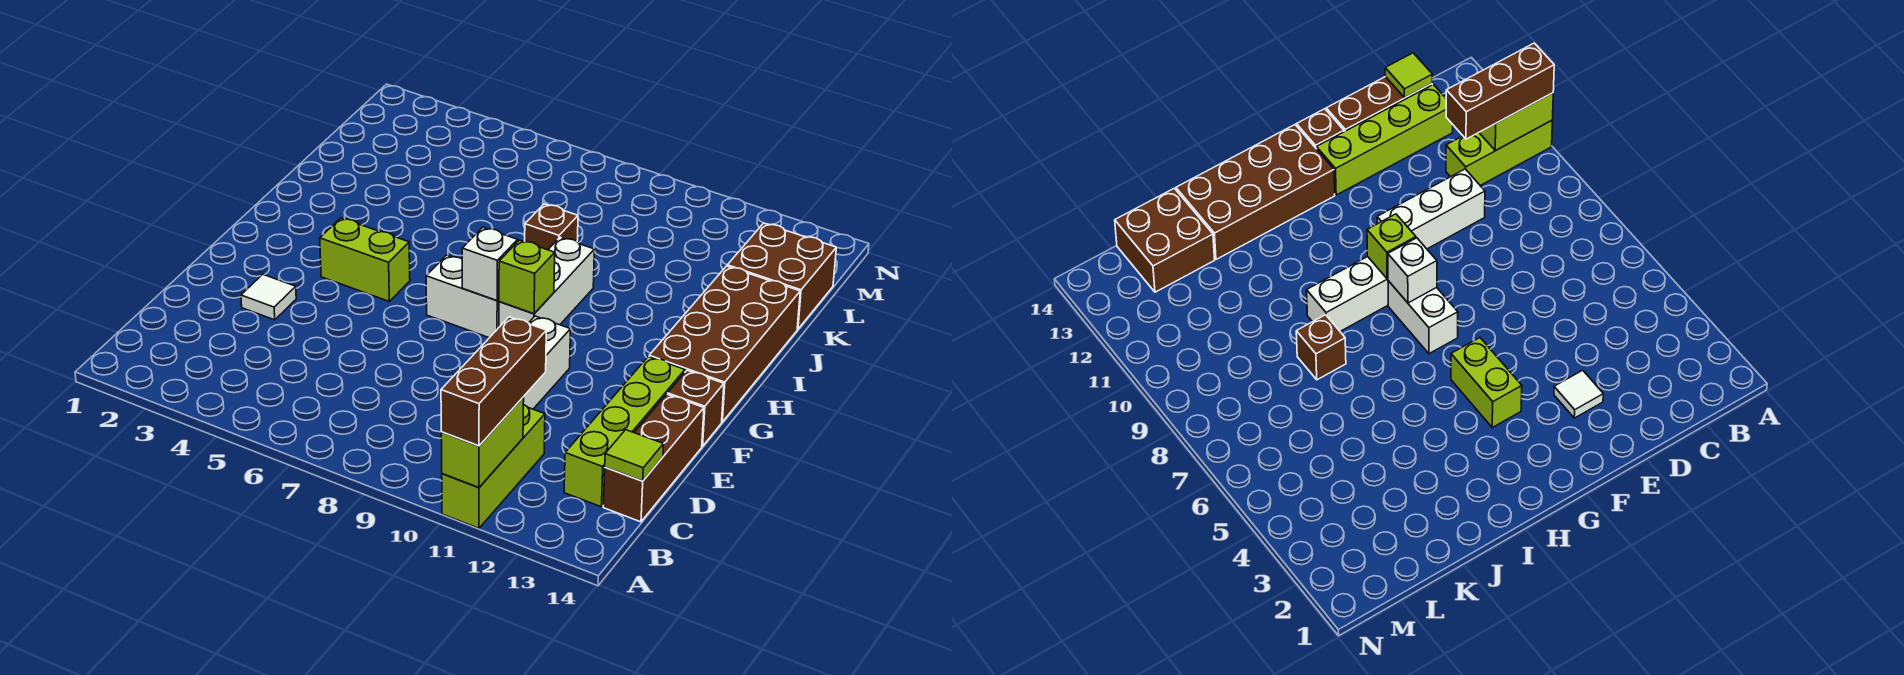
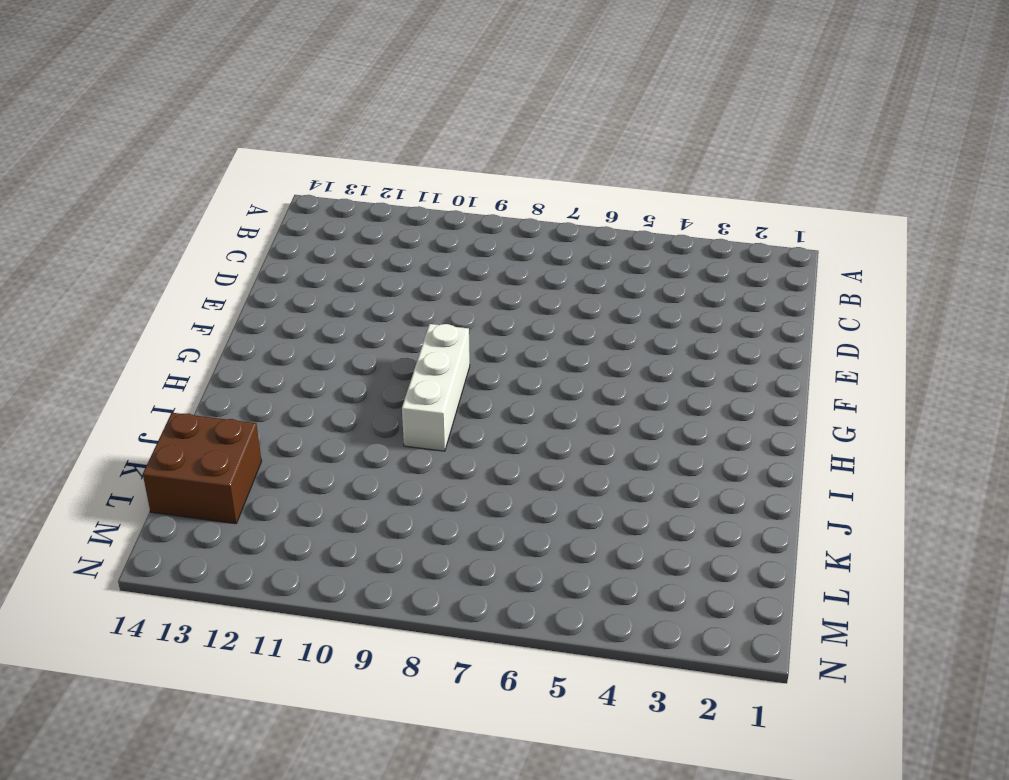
none -> lime brick A11:C11 level 1
none -> lime brick C13:F13 level 1
none -> brown brick C14:E14 level 1

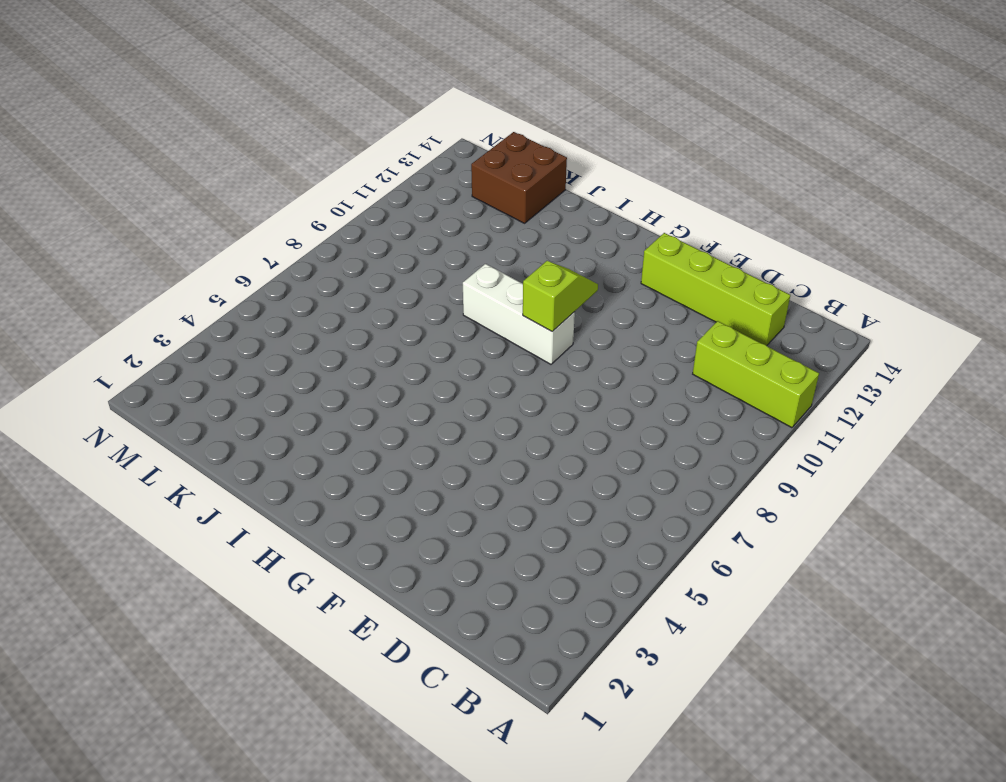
lime slope G9:G10 level 2 top 9 -> lime brick G9 level 2
none -> brown brick C14:E14 level 1
none -> white brick D10:F10 level 1
none -> white tile E3 level 1

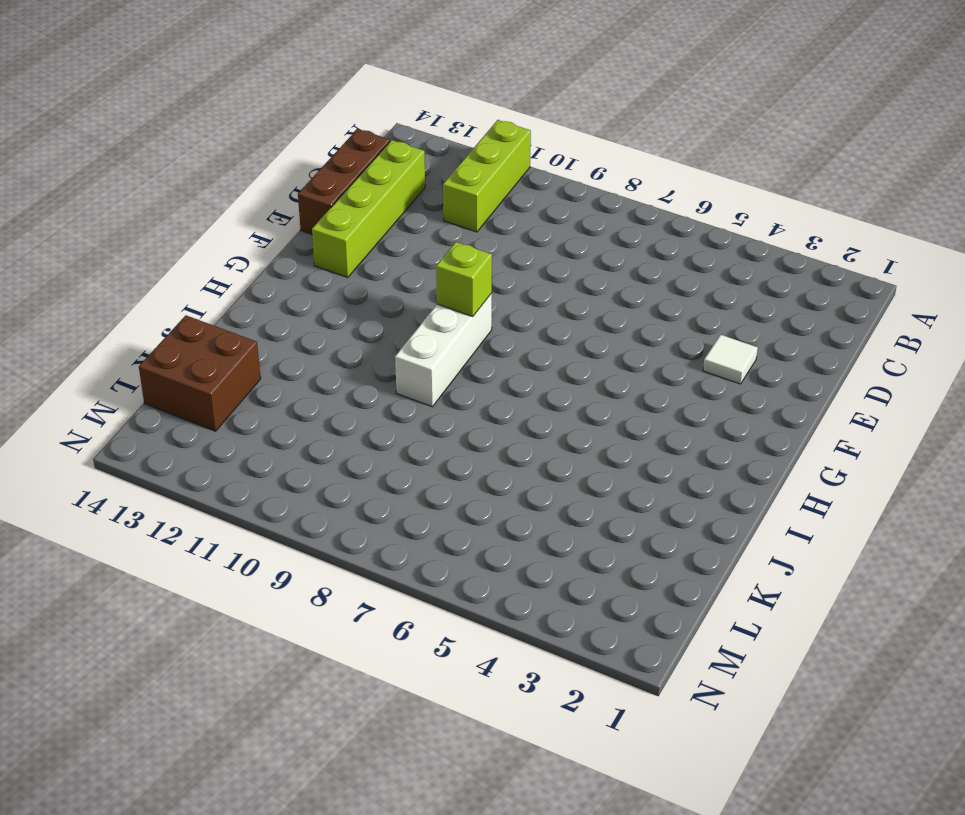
none -> white brick D10:F10 level 1
none -> brown brick F14 level 1
none -> lime brick G4:G5 level 1

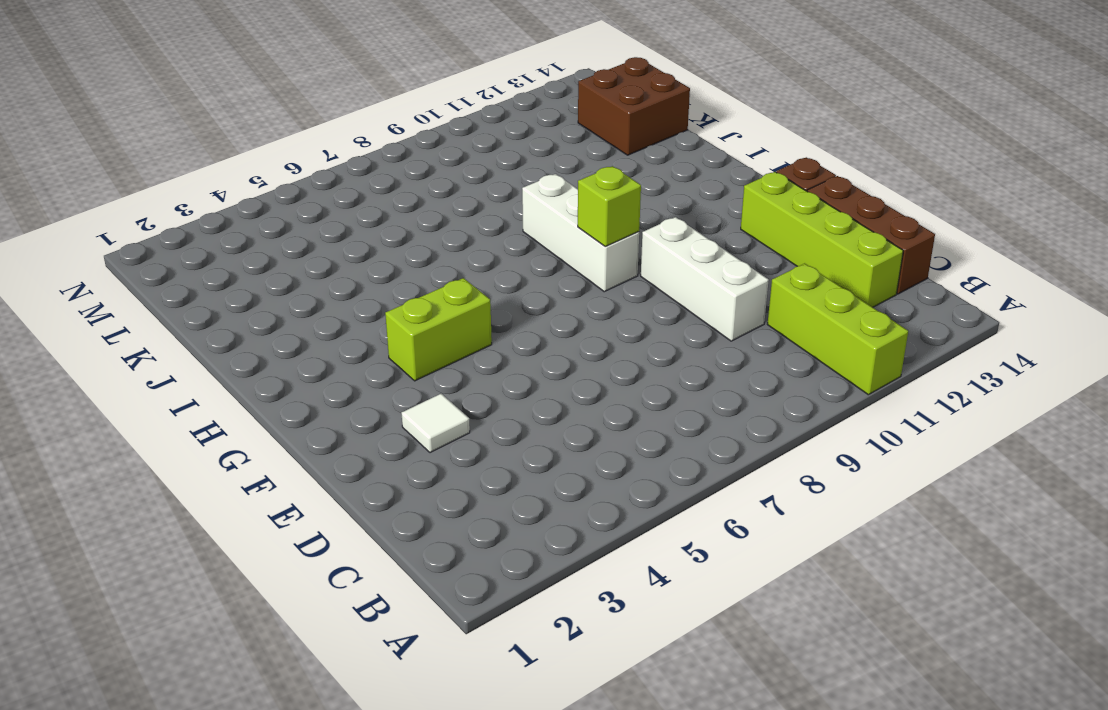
none -> white brick G7:G8 level 1
none -> brown brick G13:J14 level 1
none -> brown brick J8 level 1

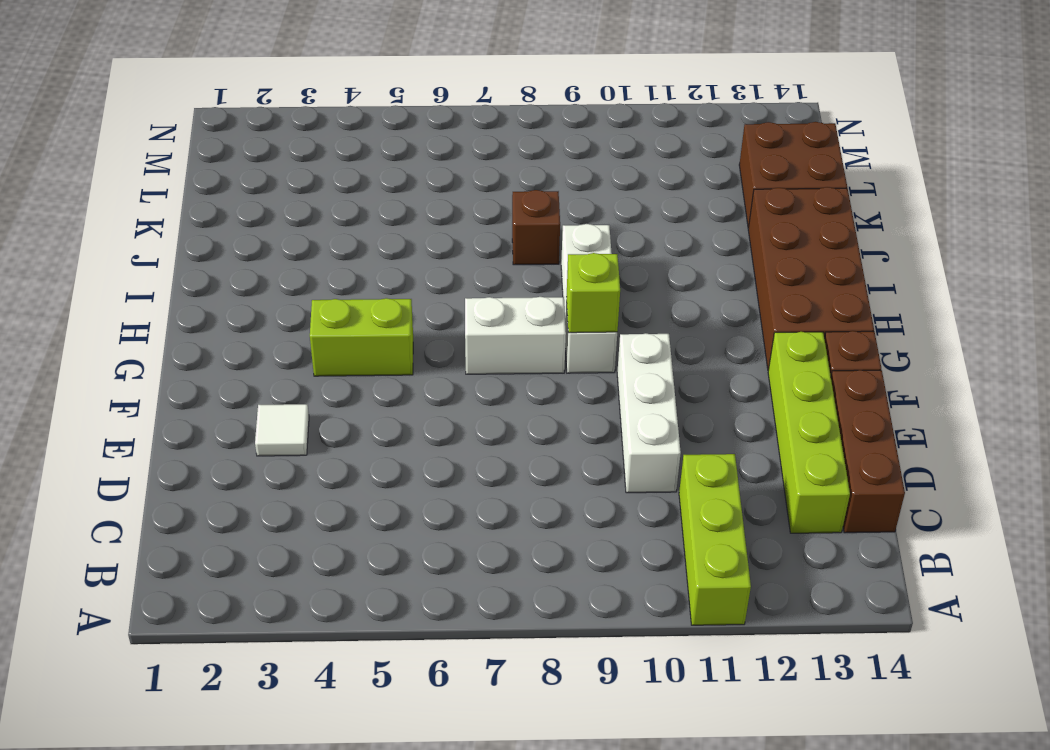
none -> lime brick A11:B11 level 2
none -> lime tile C14 level 2
none -> white brick G8 level 2

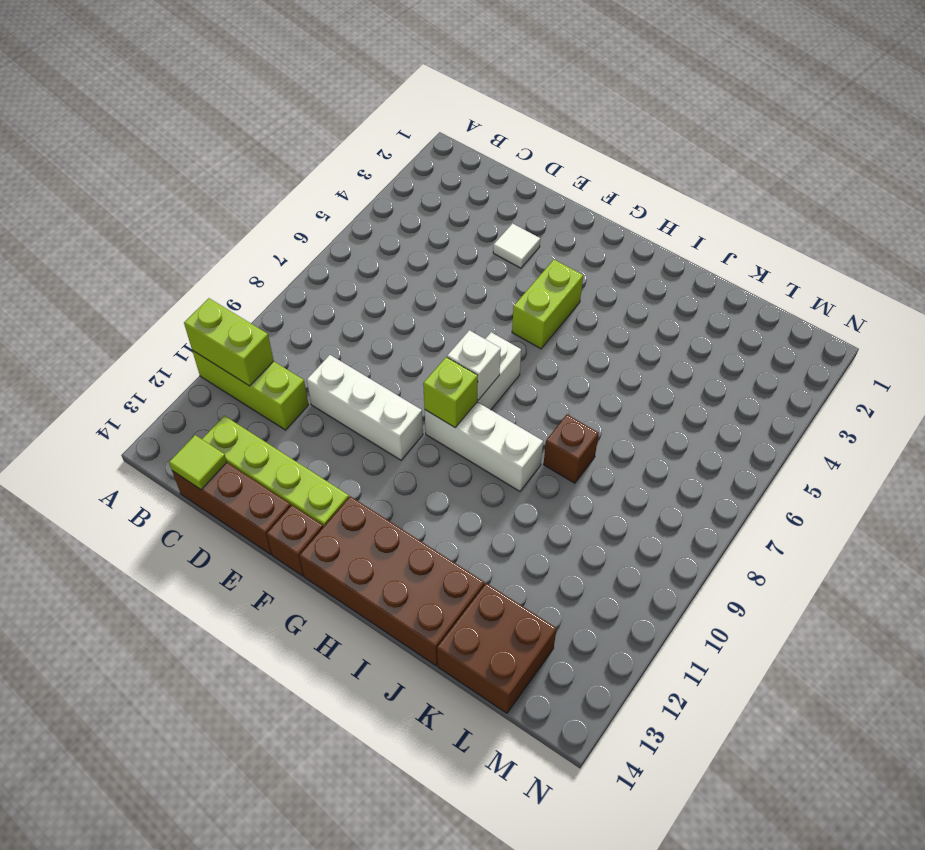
none -> brown brick A11:C11 level 3

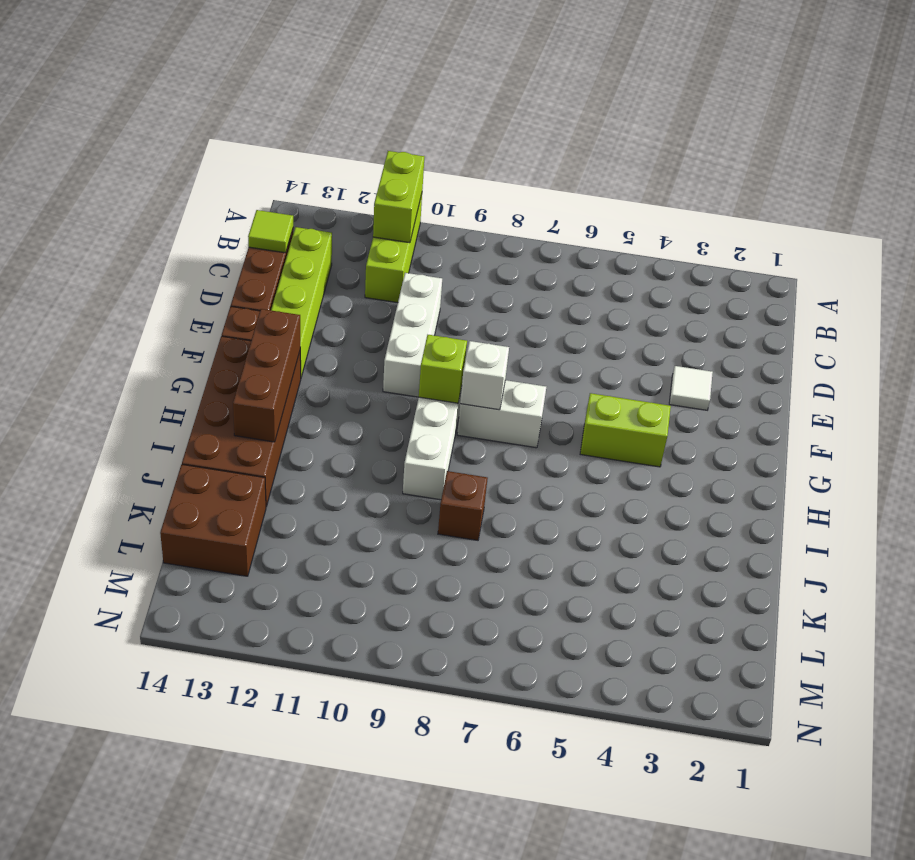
brown brick G13:I13 level 2 -> brown brick A11:C11 level 3

